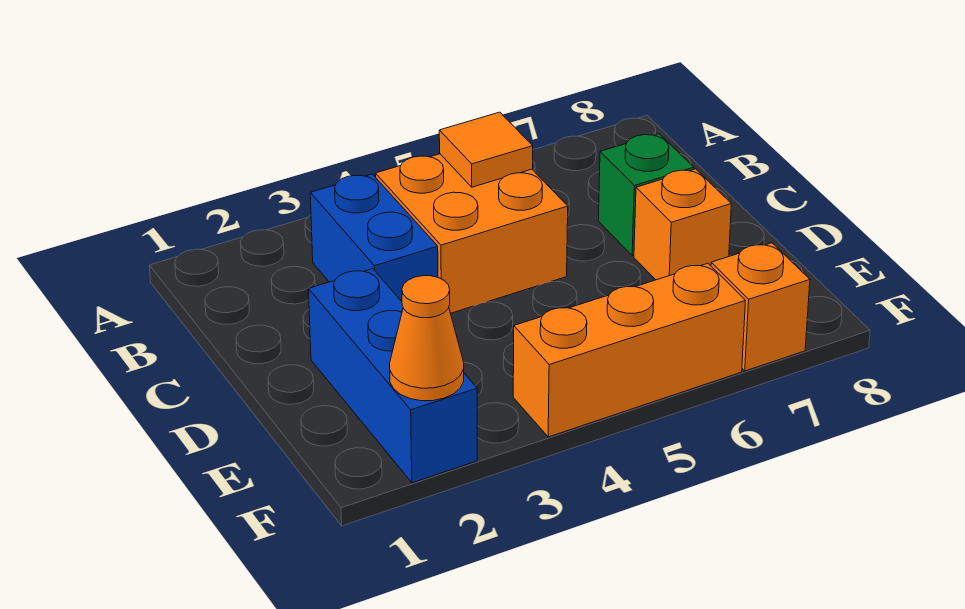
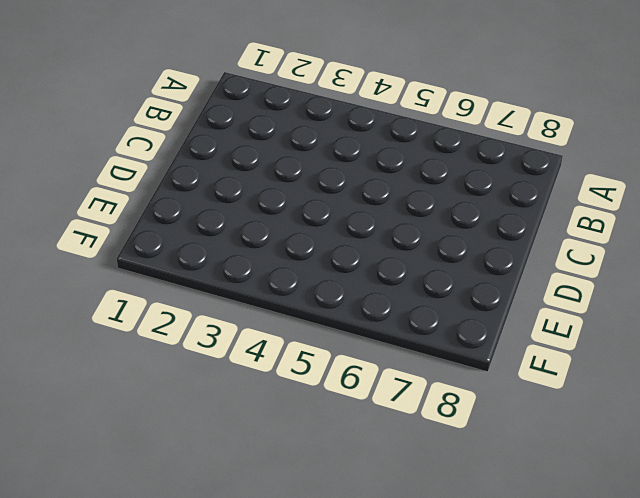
none -> blue brick B3:C3 level 1
none -> orange brick B4:C5 level 1

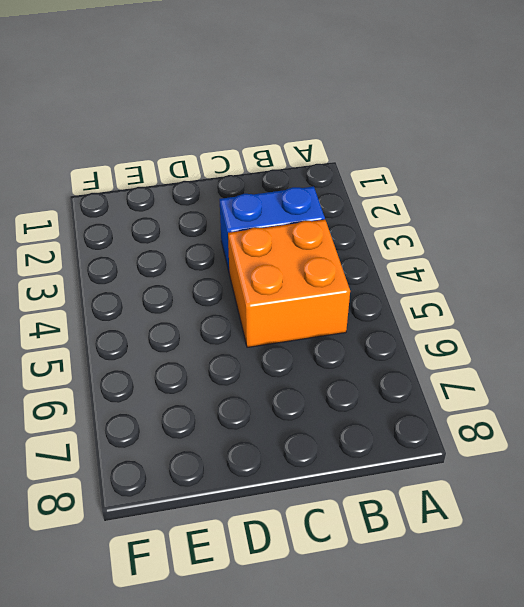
none -> green brick C7 level 1
none -> blue brick D2:F2 level 1

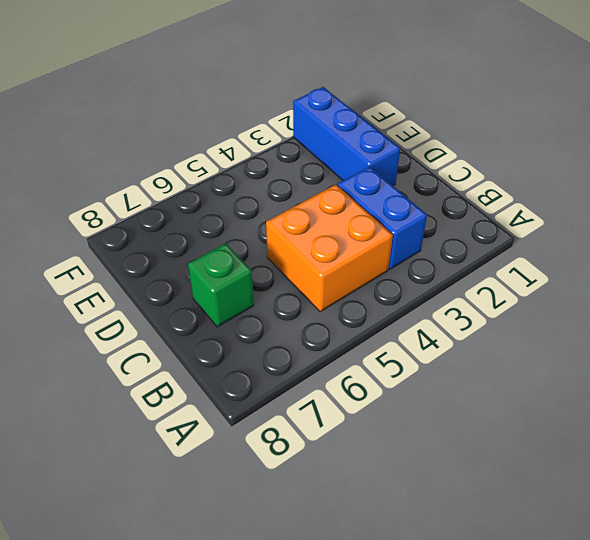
none -> orange brick D7 level 1
none -> orange brick F4:F6 level 1

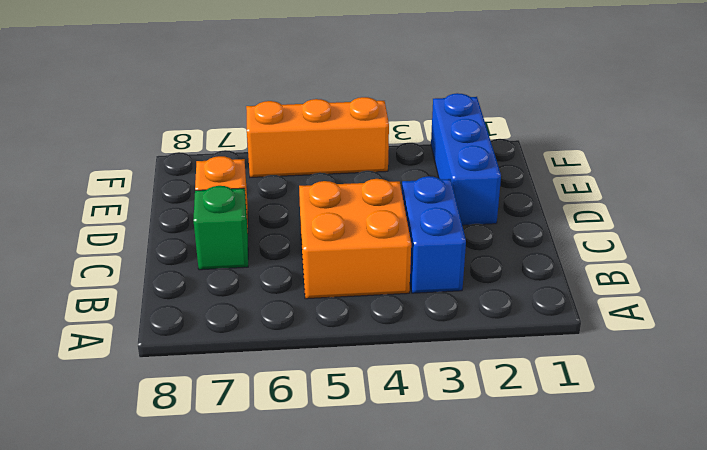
none -> orange brick F7 level 1
none -> orange tile B5 level 2

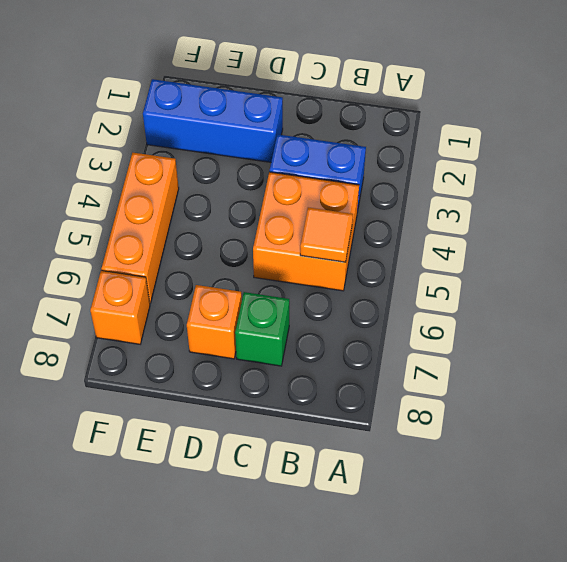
none -> orange cone F2 level 2

